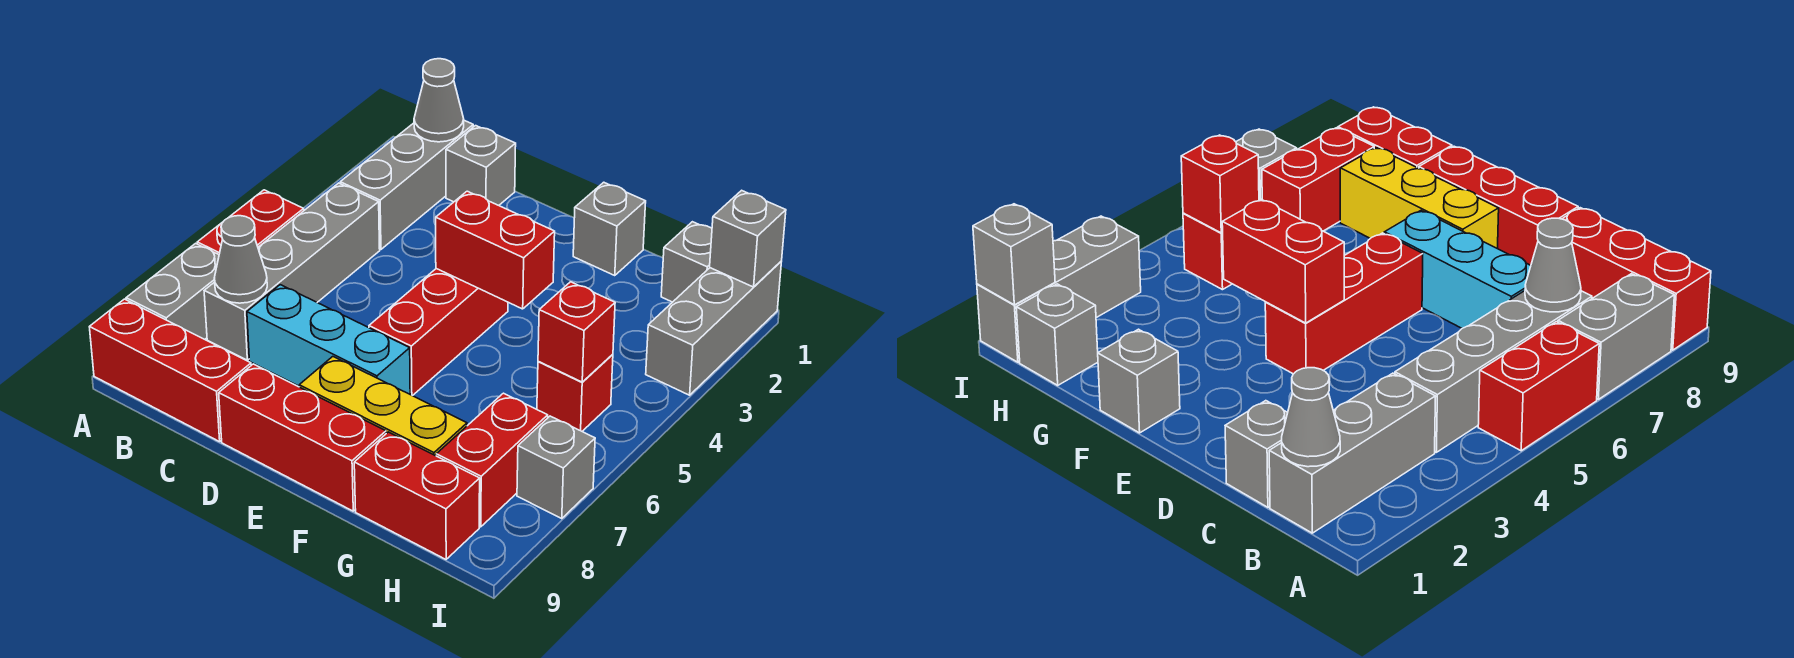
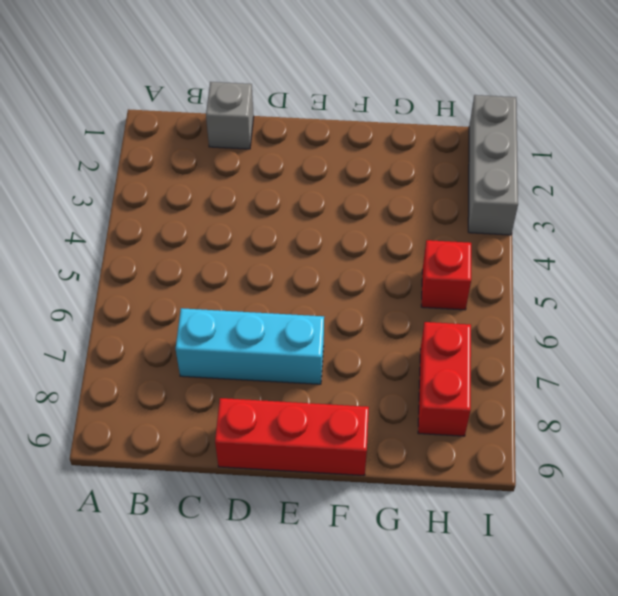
none -> red brick A5:A6 level 1
none -> grey brick A7:A8 level 1
none -> red brick A9:C9 level 1

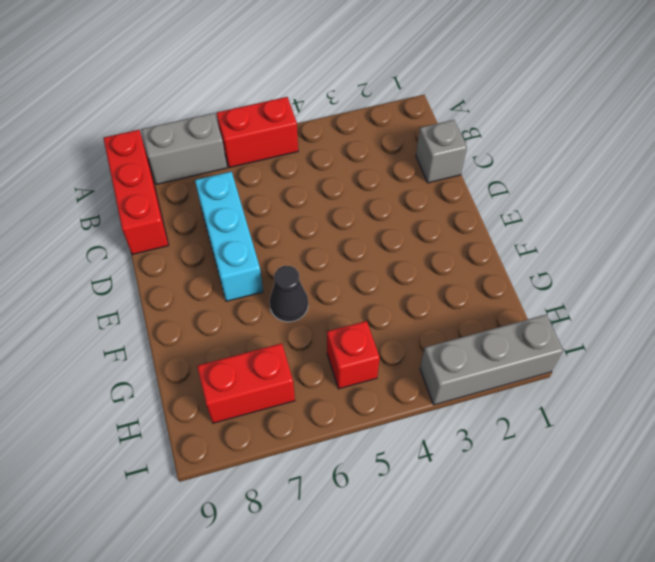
black cone F6 level 1 -> none
none -> grey brick B1:B3 level 1
none -> grey brick B4:B7 level 1
none -> red brick D9:F9 level 1

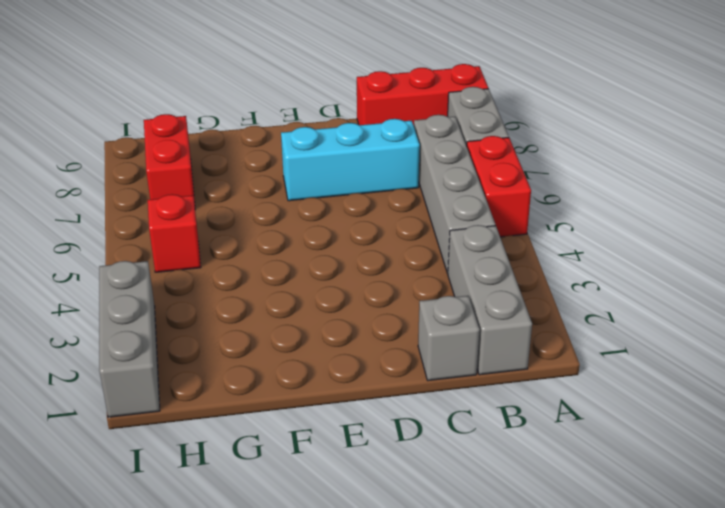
none -> red brick D9:F9 level 1
none -> red brick E4:E6 level 1
none -> yellow brick E8:G8 level 1

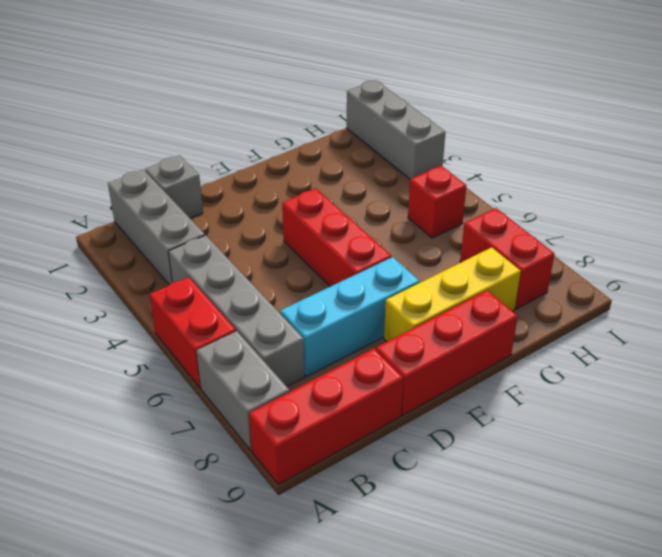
none -> grey brick F1 level 1
none -> red brick G9:H9 level 1
none -> grey brick H1 level 1

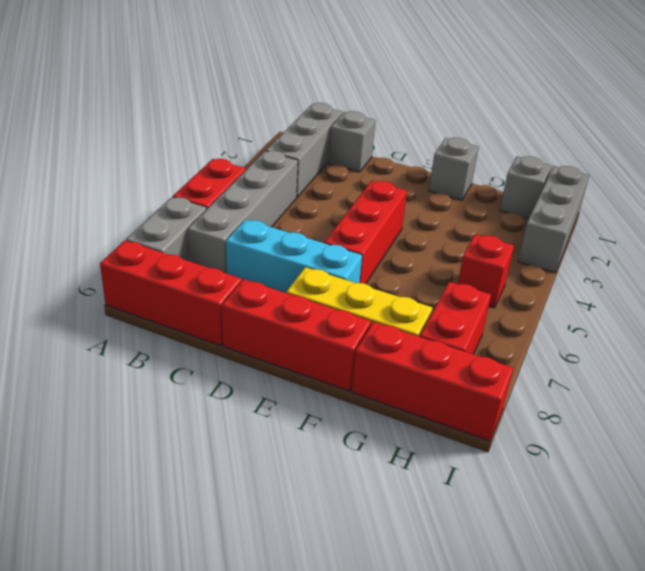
red brick G9:I9 level 1 -> red brick G9:H9 level 1
none -> grey brick I7 level 1
none -> grey cone B1 level 2
none -> grey cone B7 level 2

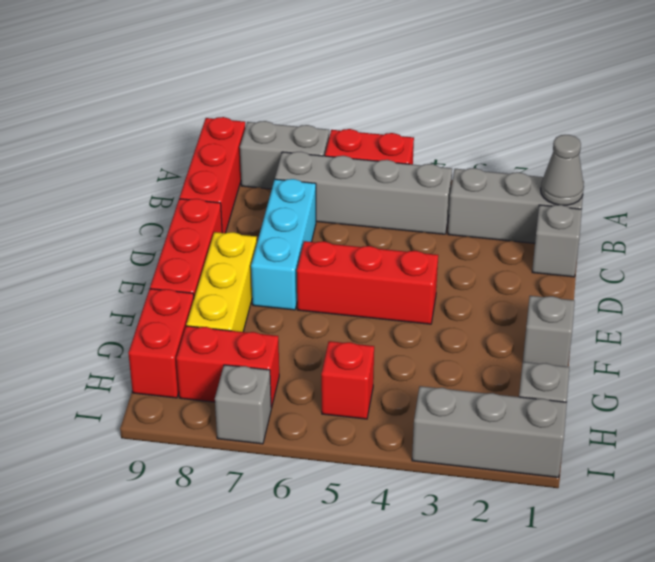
none -> grey cone B7 level 2
none -> red brick E4:F4 level 2
none -> red brick H5 level 2

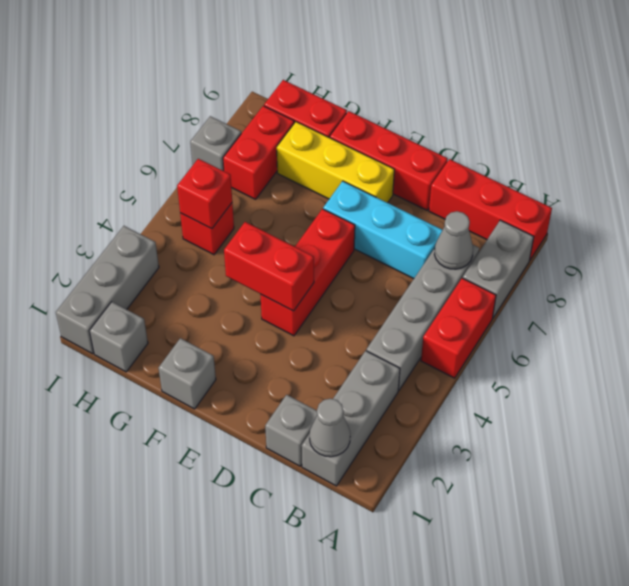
none -> grey brick I1 level 2

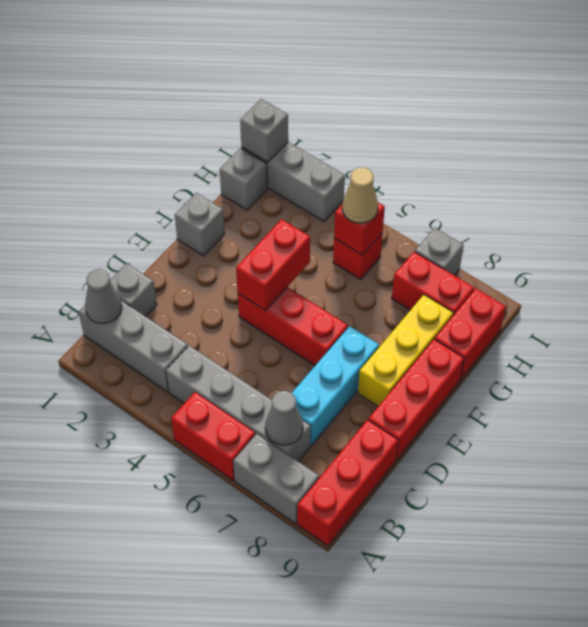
tan cone H5 level 3 -> none

